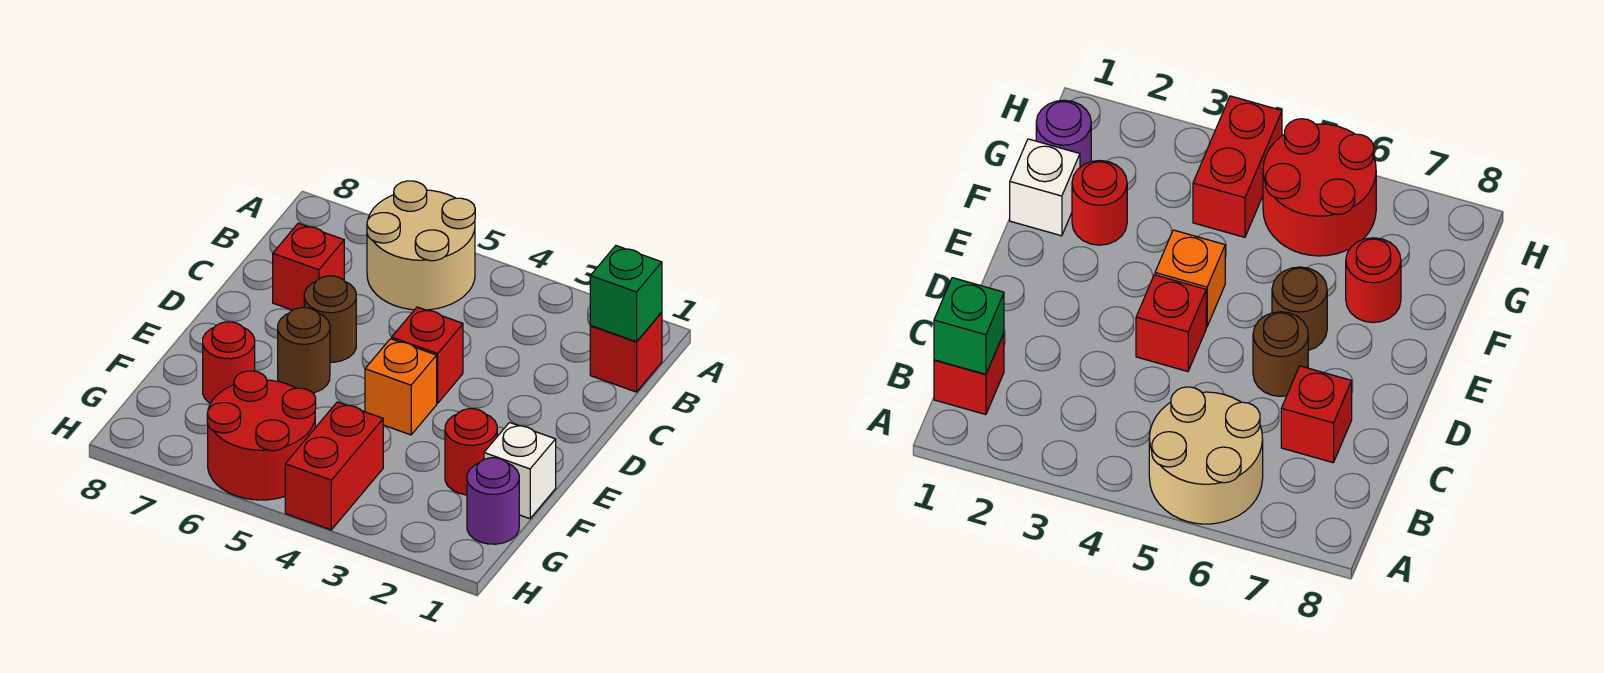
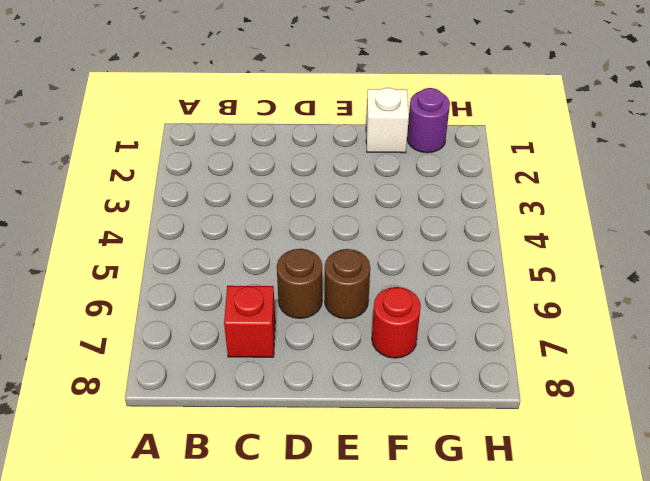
none -> tan round brick A5:B6 level 1
none -> red brick B1 level 1
none -> red brick D4 level 1

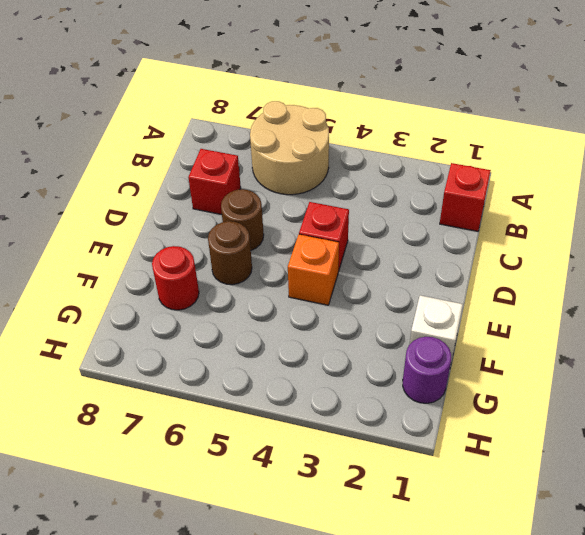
none -> red round brick F2 level 1
none -> red brick G4:H4 level 1
none -> red round brick G5:H6 level 1

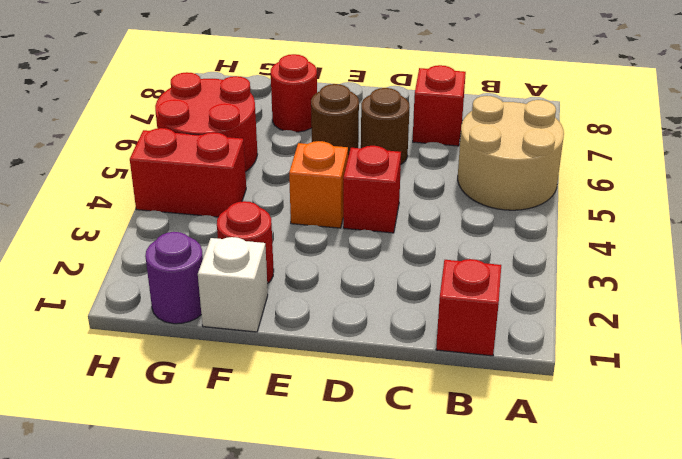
none -> green brick B1 level 2

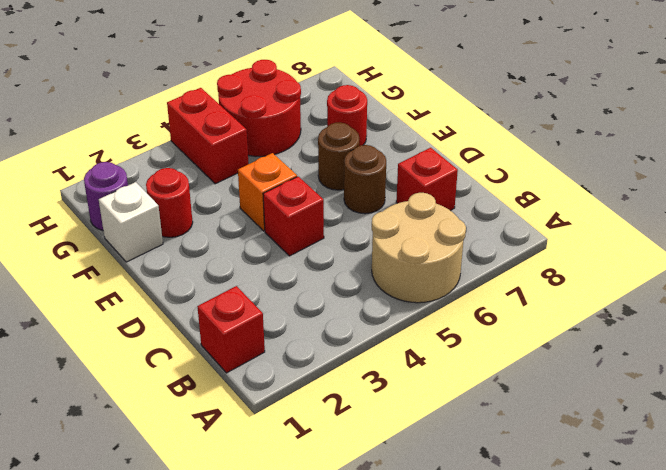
none -> green brick B1 level 2

